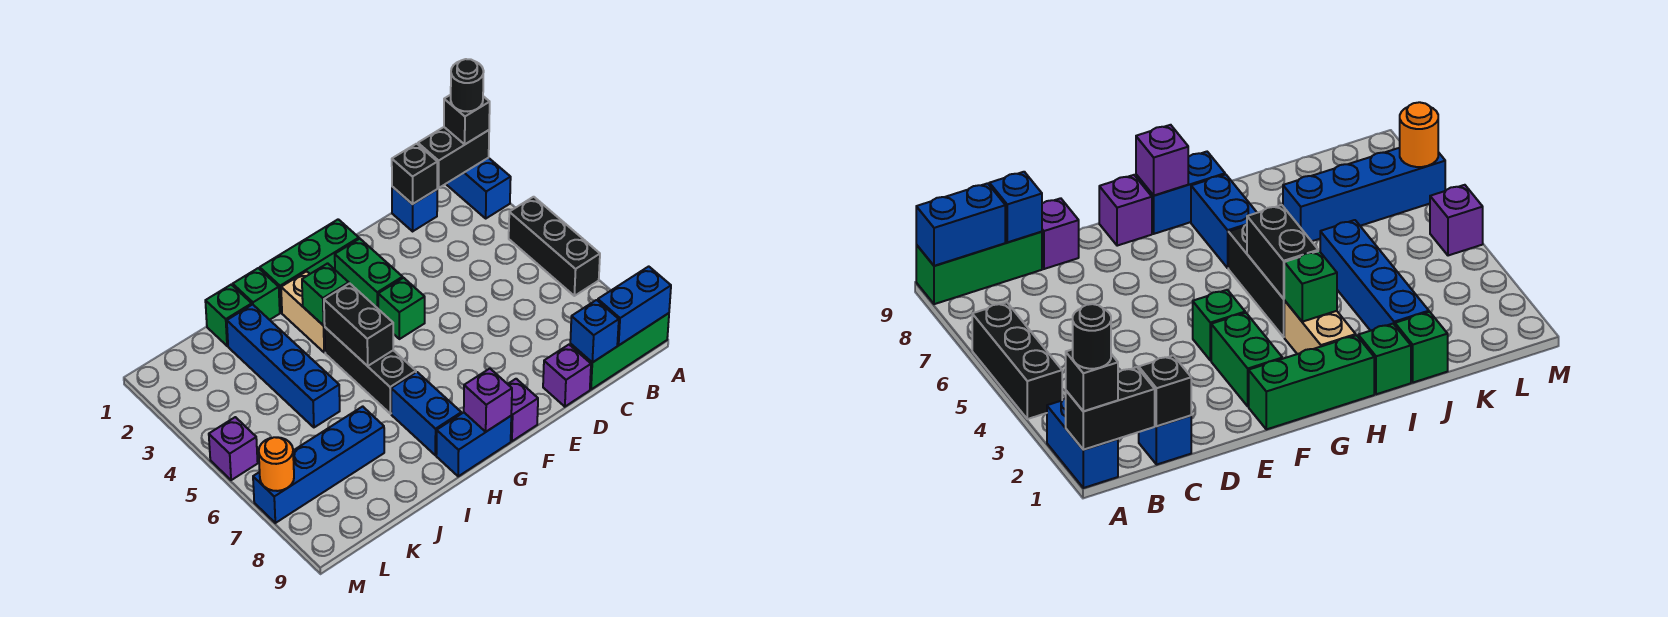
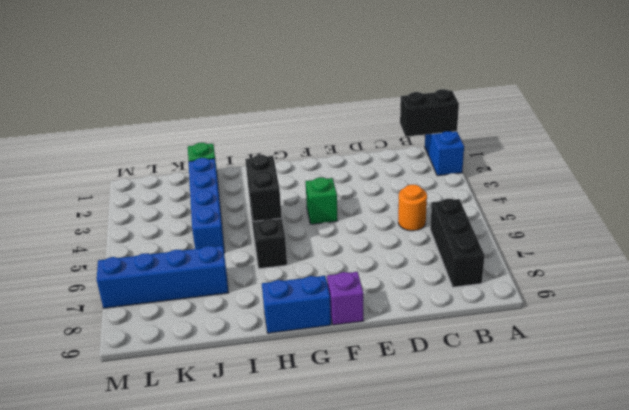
black brick B6:B8 level 1 -> black brick A4:A6 level 1
orange round brick C5 level 1 -> orange round brick M7 level 2
none -> green brick A9:C9 level 1
none -> blue brick C1 level 1
none -> purple brick D9 level 1

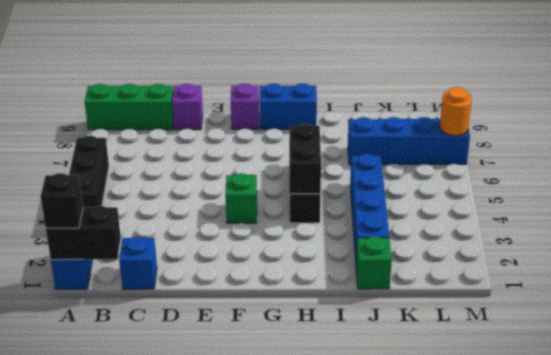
none -> green brick F1:H1 level 1
none -> green brick F2:F3 level 1
none -> tan brick H2:H3 level 1

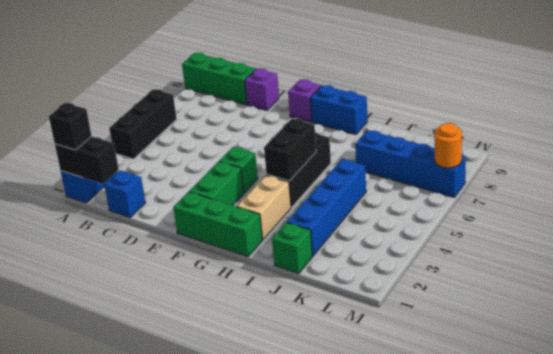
none -> blue brick H7:H8 level 1
none -> green brick I1 level 1
none -> purple brick M5 level 1

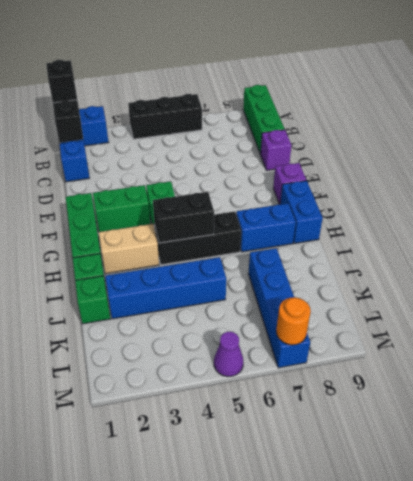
purple cone M5 level 1 -> purple brick M5 level 1
none -> blue brick A9:B9 level 2
none -> black brick C1 level 2
none -> blue brick C9 level 2

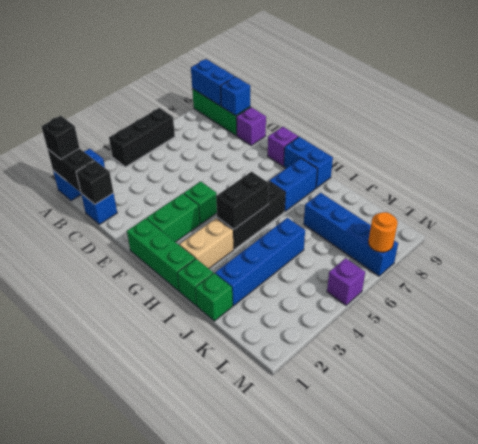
none -> purple brick G9 level 2
none -> green brick H3 level 2
none -> black round brick A1 level 4

